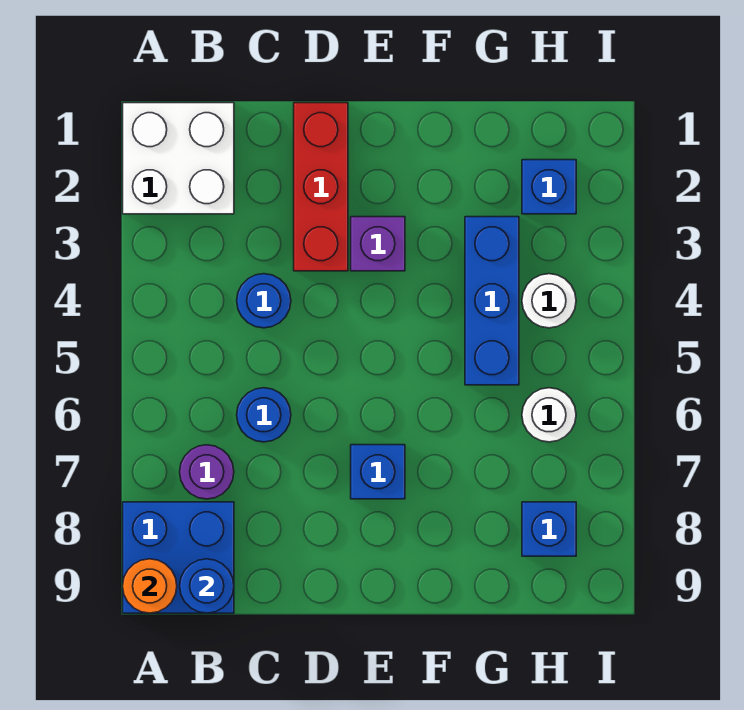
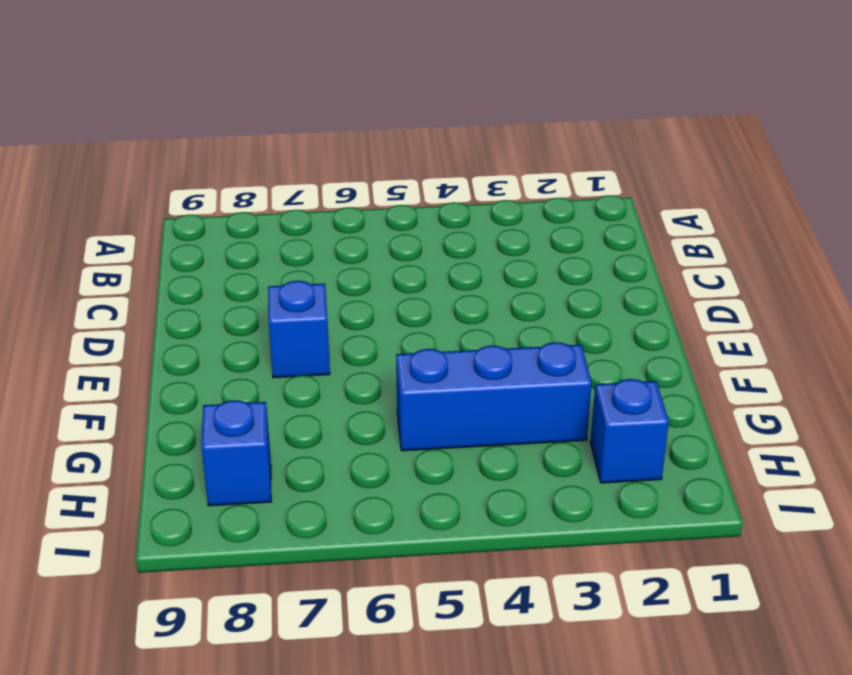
none -> white brick A1:B2 level 1
none -> blue brick A8:B9 level 1
none -> purple round brick B7 level 1

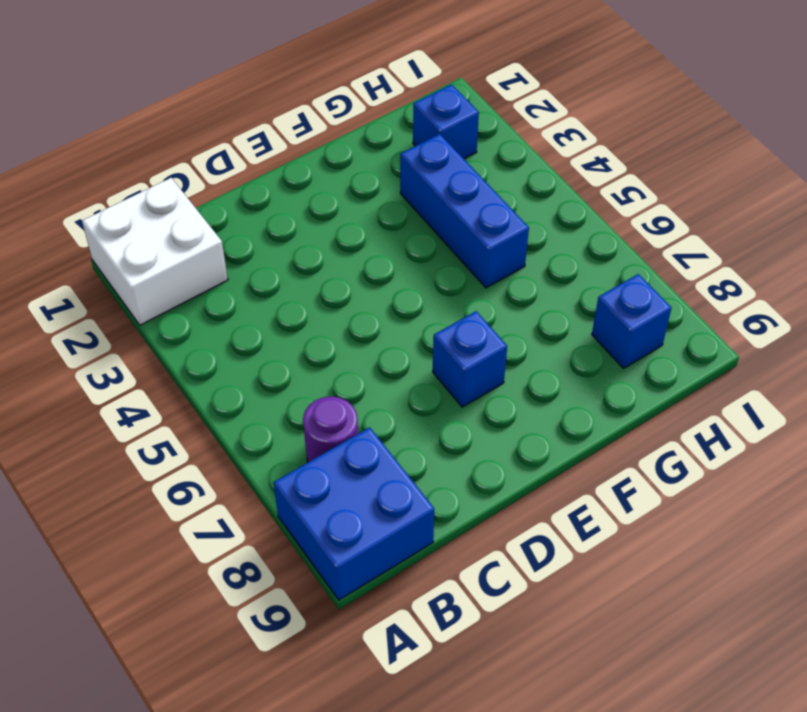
none -> blue round brick C4 level 1
none -> blue round brick C6 level 1
none -> red brick D1:D3 level 1

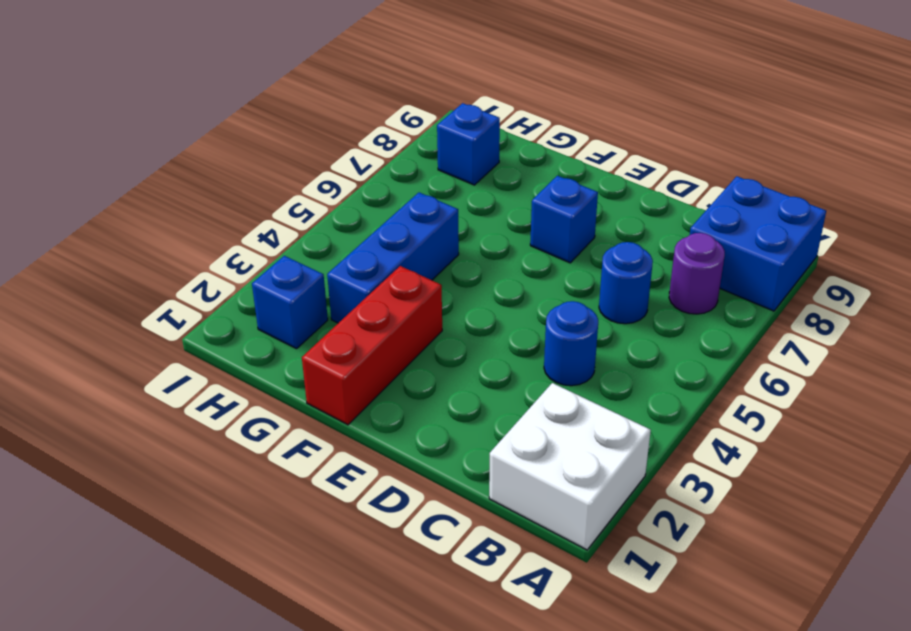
red brick F1:F3 level 1 -> red brick D1:D3 level 1
none -> purple brick E3 level 1
none -> white round brick H4 level 1
none -> white round brick H6 level 1

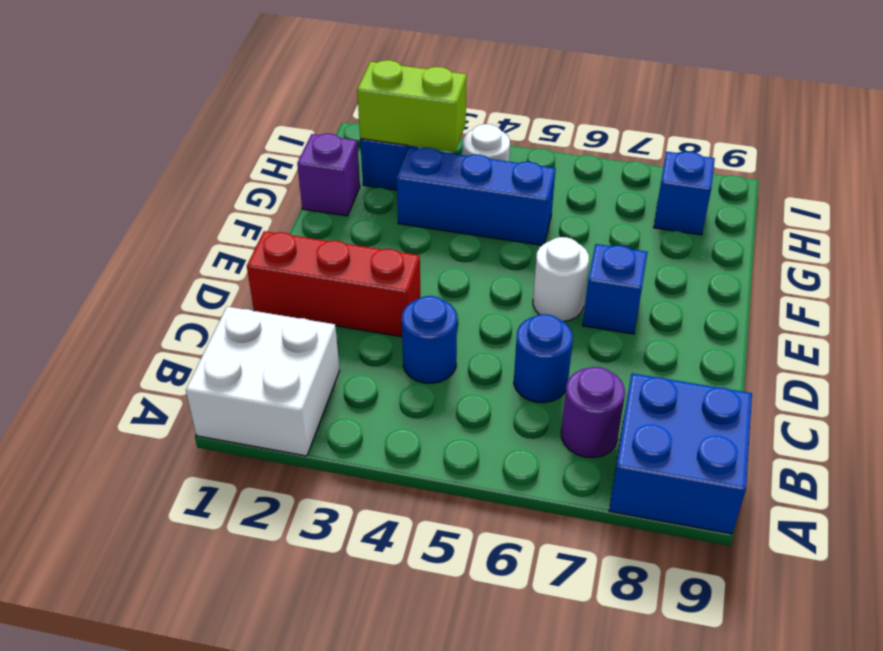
white round brick E6 level 1 -> white round brick H6 level 1
purple brick G1 level 1 -> purple brick E3 level 1
lime brick H2:H3 level 2 -> none
none -> orange round brick A9 level 2
none -> blue round brick B9 level 2

